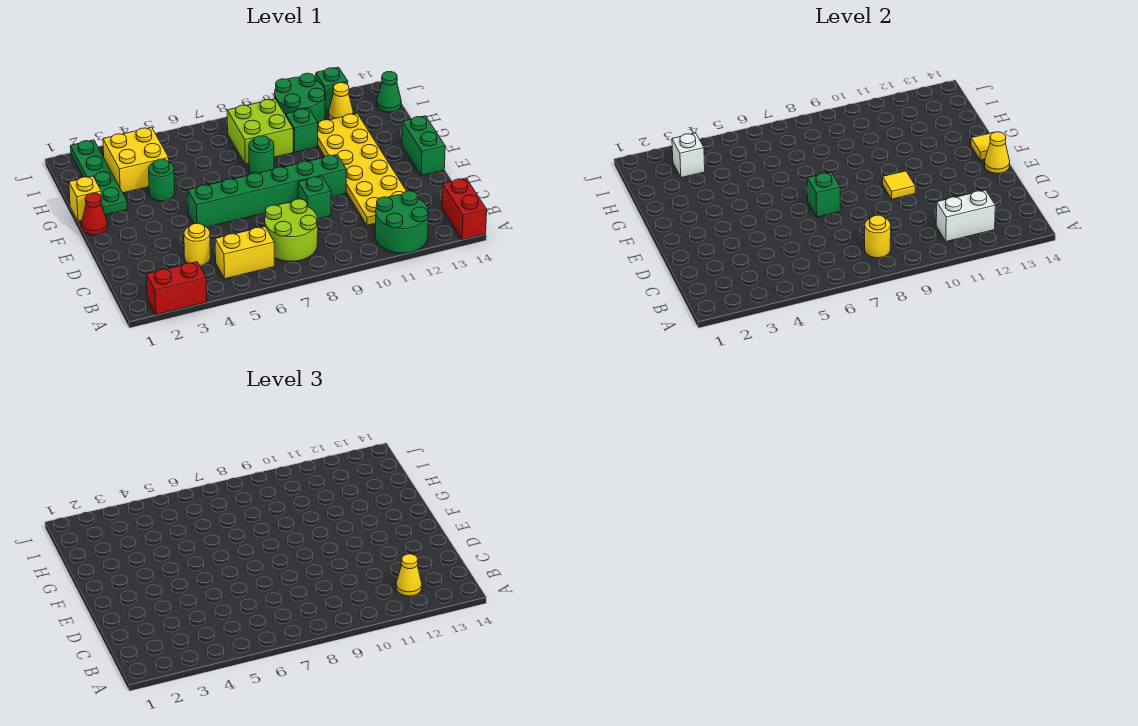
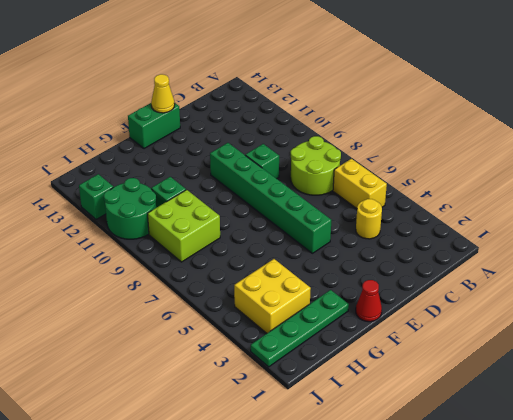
none -> red brick A2:A3 level 1
none -> green round brick A11:B12 level 1
none -> red brick A14:B14 level 1
none -> yellow plate C11:H12 level 1

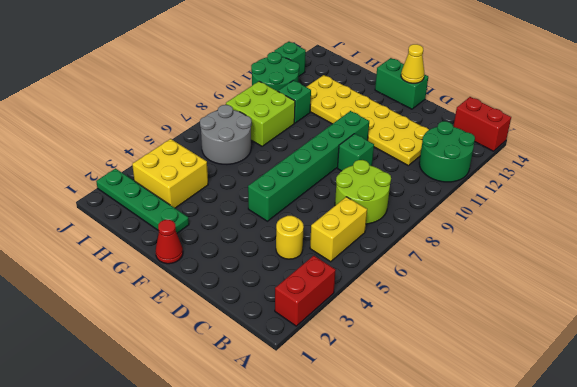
grey round brick H6:I7 level 1 -> none
none -> yellow brick G1 level 1
none -> green round brick G4 level 1
none -> green round brick G8 level 1
none -> yellow cone I12 level 1

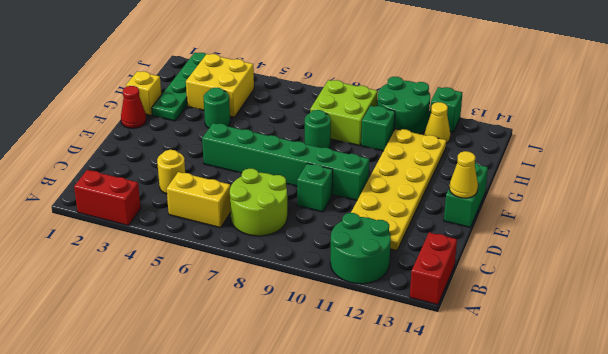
none -> green cone I14 level 1
none -> yellow round brick B8 level 2
none -> white brick B11:B12 level 2
none -> green brick E7 level 2

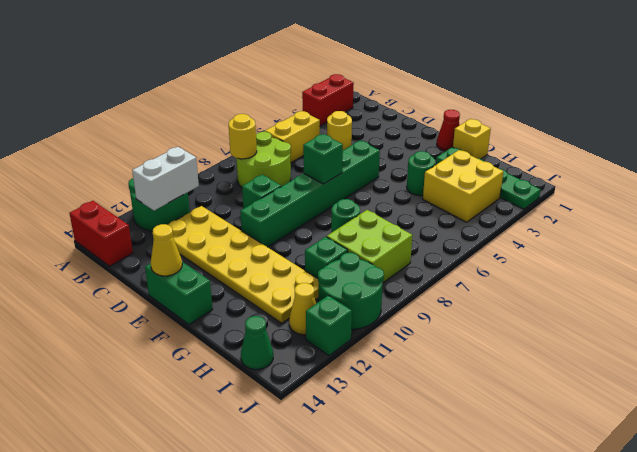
none -> yellow tile E10 level 2
none -> yellow tile F14 level 2
none -> white brick I3 level 2
none -> yellow cone B12 level 3

